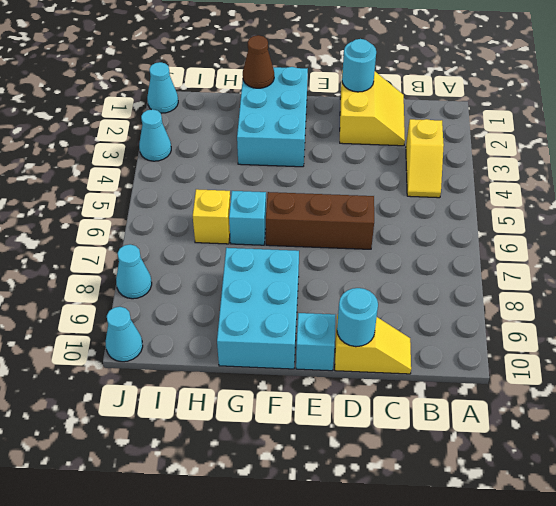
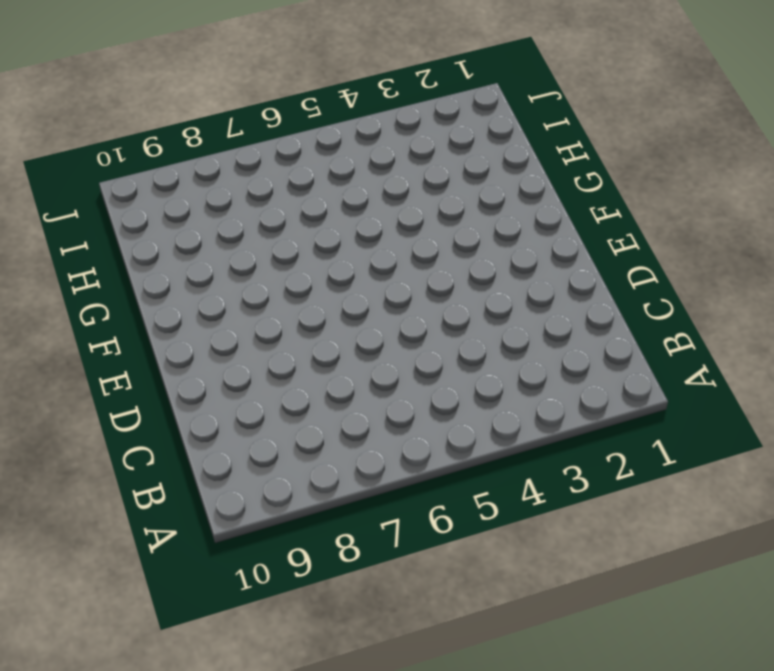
none -> yellow slope B3:B4 level 1 top 3
none -> yellow slope C1:D2 level 1 top D
none -> yellow slope C10:D10 level 1 top D

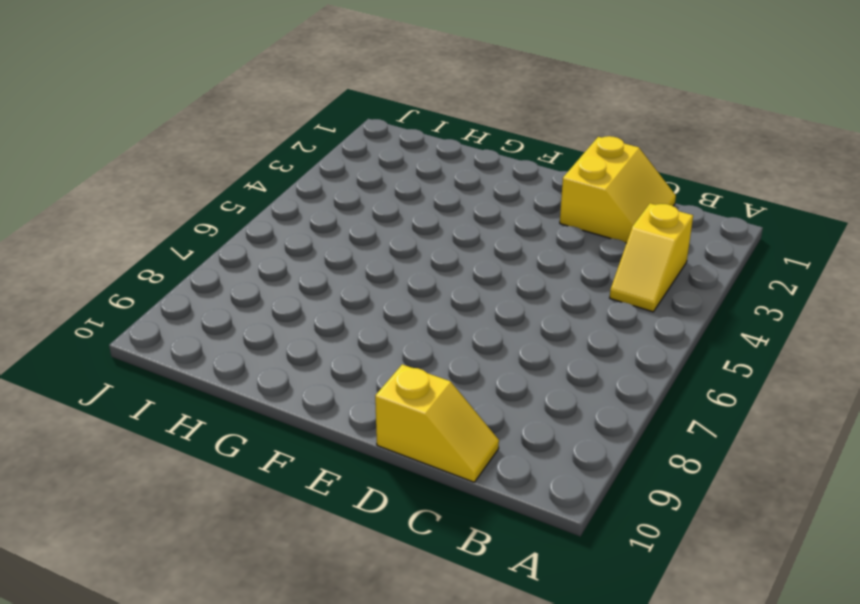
none -> brown brick D6:F6 level 1
none -> cyan brick E10 level 1
none -> cyan brick F1:G3 level 1

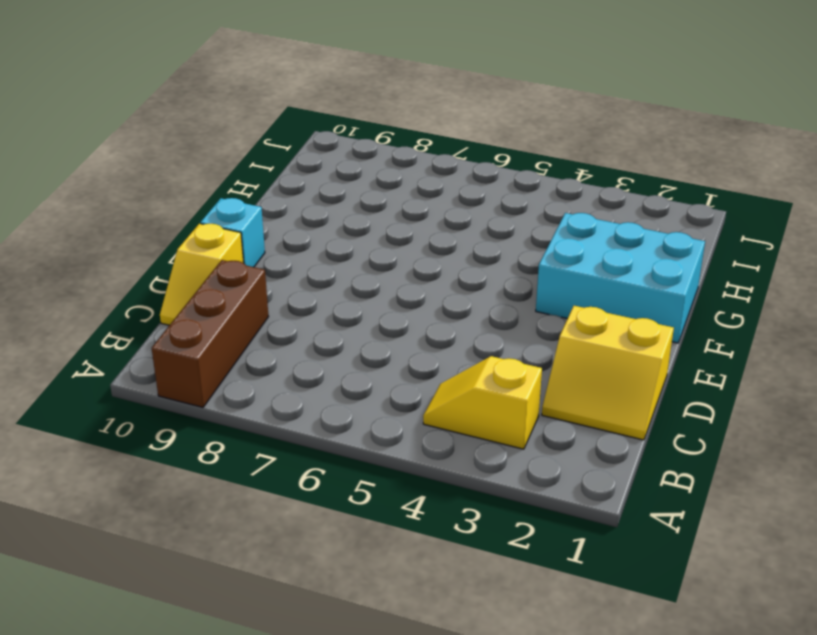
brown brick A9:C9 level 1 -> brown brick D6:F6 level 1
none -> cyan brick F8:G10 level 1
none -> cyan brick G6 level 1
none -> yellow brick H6 level 1

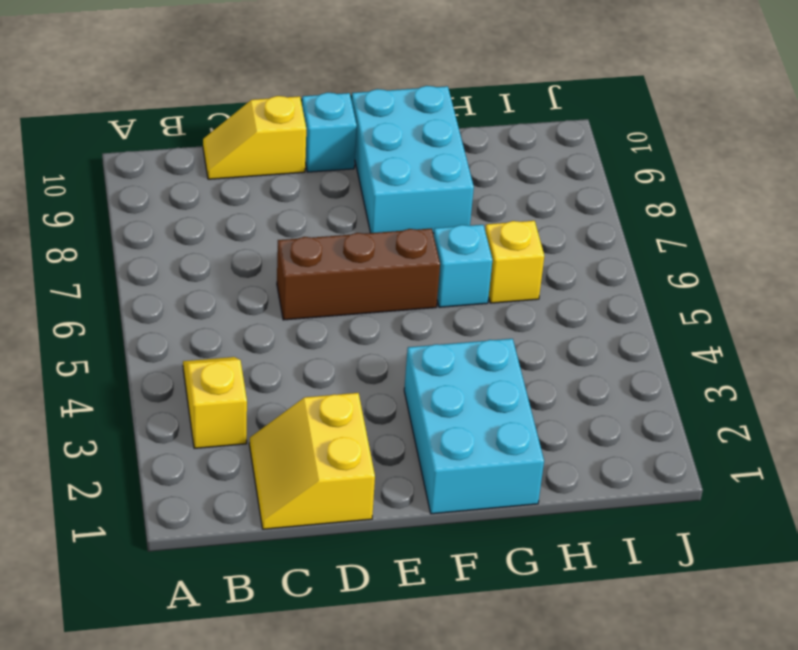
none -> cyan cone J1 level 1
none -> cyan cone J3 level 1
none -> cyan cone J8 level 1

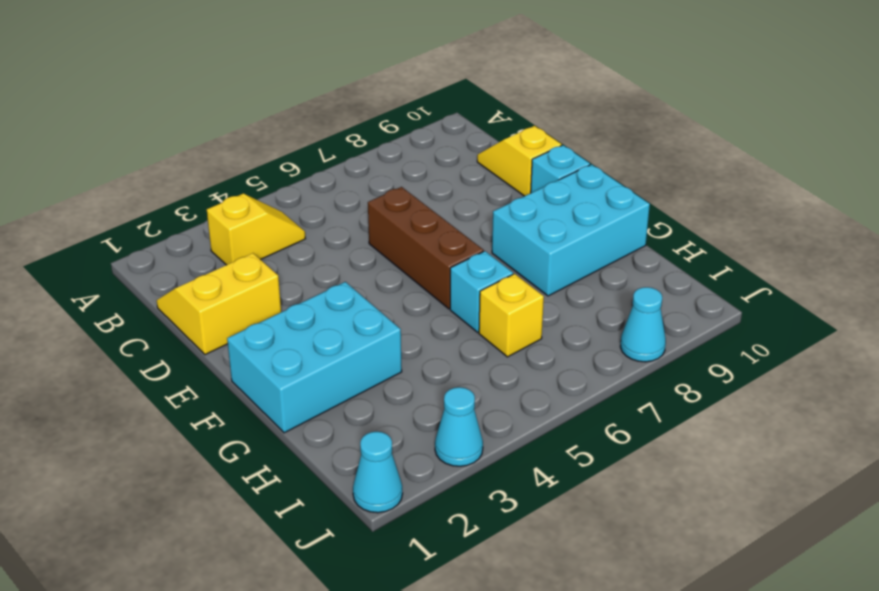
none -> cyan cone J10 level 1
none -> cyan round brick D1 level 2
none -> cyan round brick D10 level 2

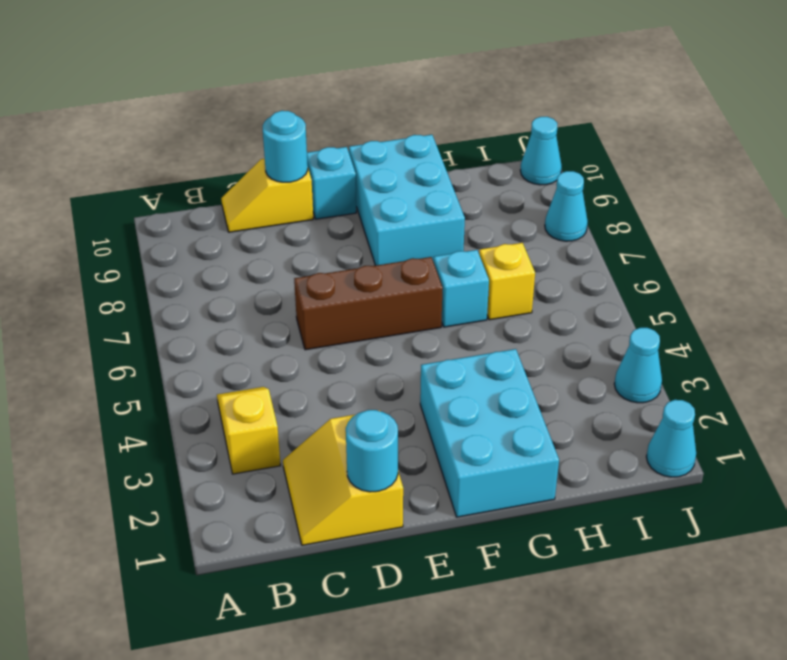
none -> brown cone G1 level 2

